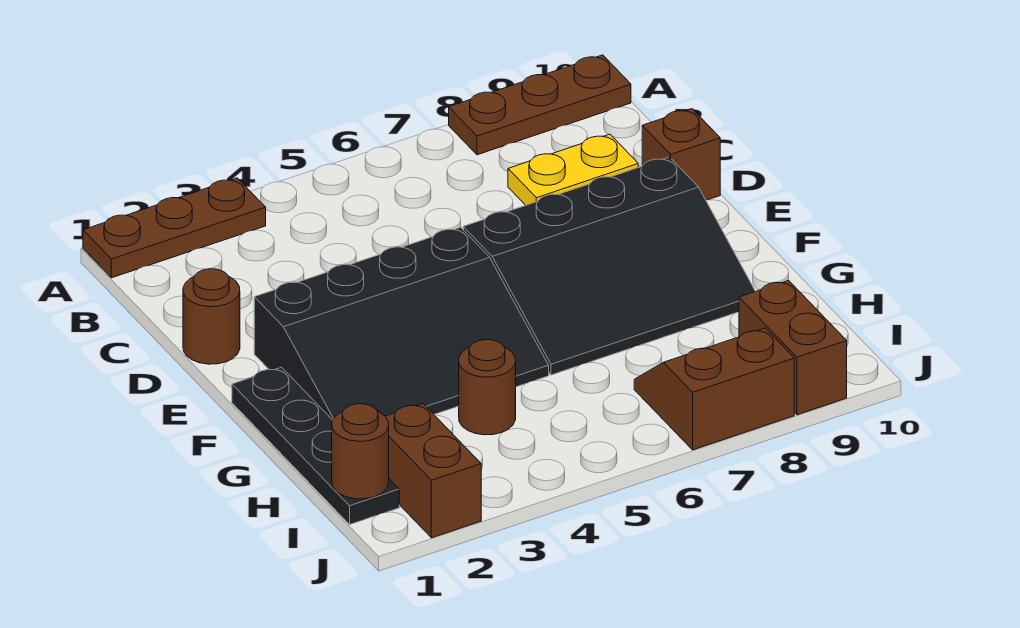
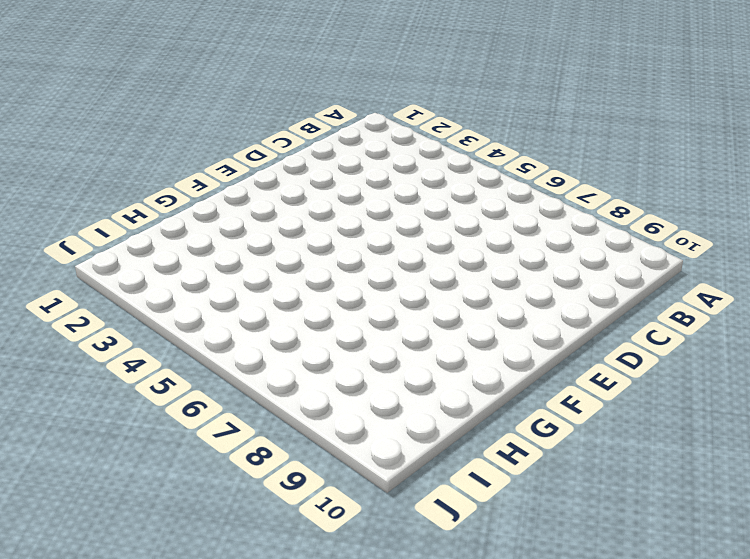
none -> brown plate A1:A3 level 1
none -> brown plate A8:A10 level 1
none -> yellow plate C8:C9 level 1

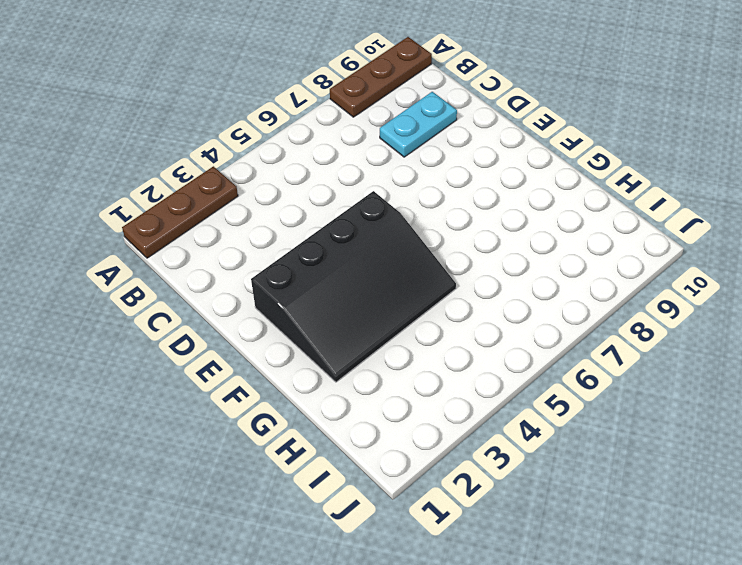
cyan plate C8:C9 level 1 -> yellow plate C8:C9 level 1
none -> brown round brick D1 level 1
none -> brown brick D10 level 1
none -> black slope E6:G9 level 1 top E

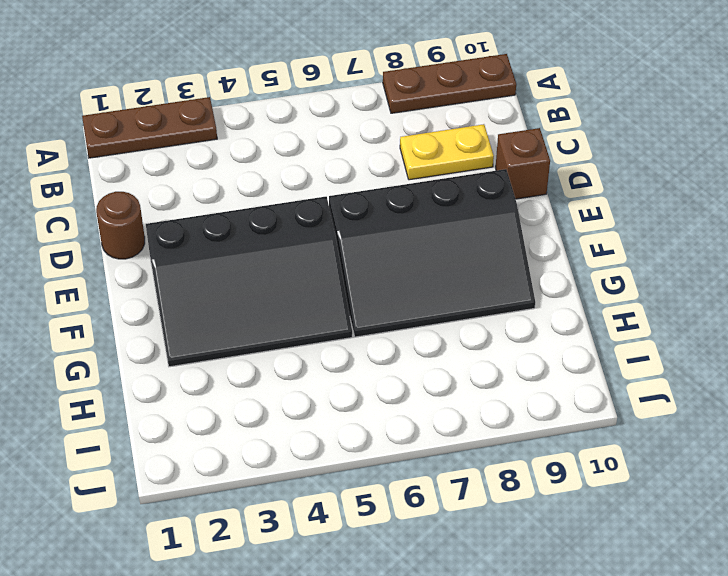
none -> black plate F1:I1 level 1
none -> brown round brick H4 level 1
none -> brown brick I2:J2 level 1

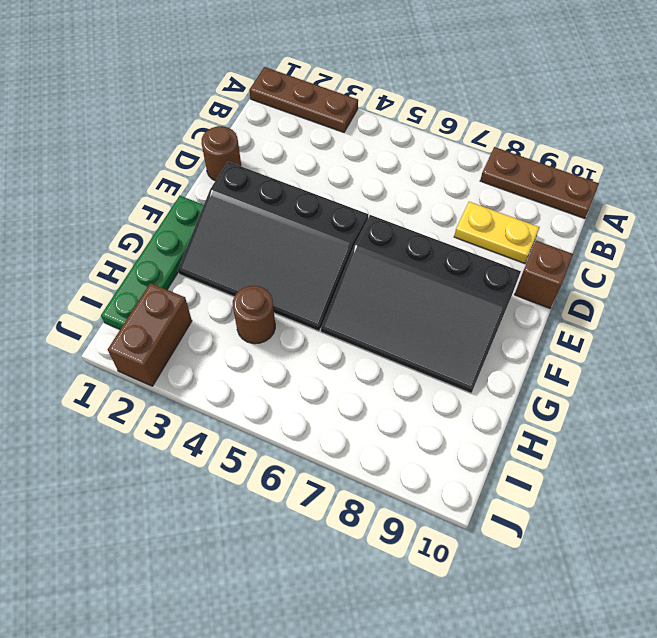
green plate F1:I1 level 1 -> black plate F1:I1 level 1
none -> brown slope I7:J8 level 1 top J
none -> brown brick I9:J9 level 1
none -> brown round brick I1 level 2

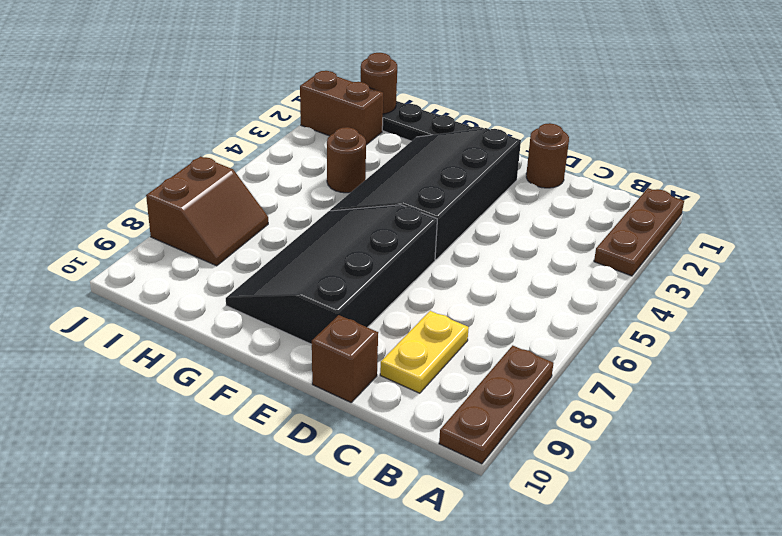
none -> brown brick I9:J9 level 1

